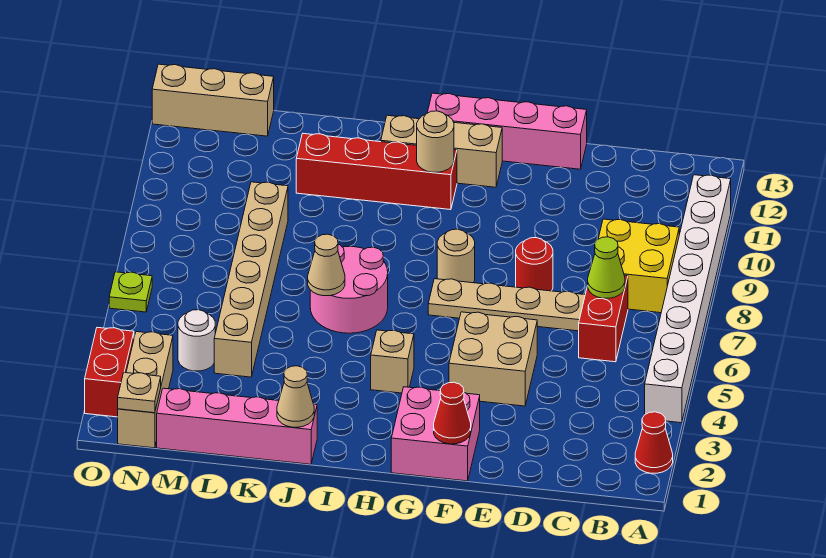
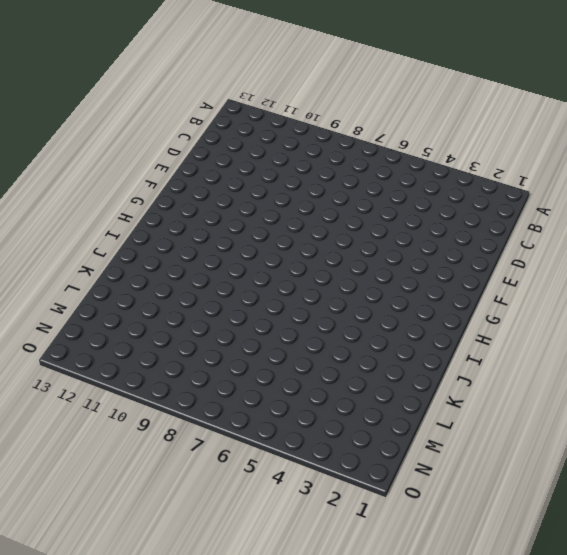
none -> red cone A2 level 1
none -> white brick A4:A11 level 1
none -> yellow brick B8:C9 level 1

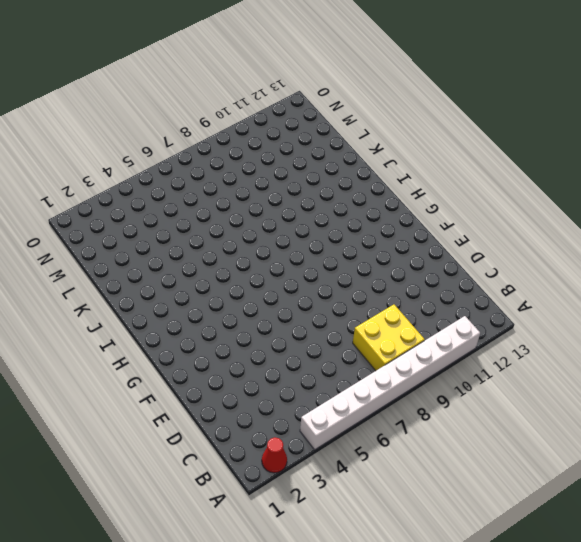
none -> red brick C6:C7 level 1
none -> tan plate D7:G7 level 1
none -> tan brick E4:F5 level 1

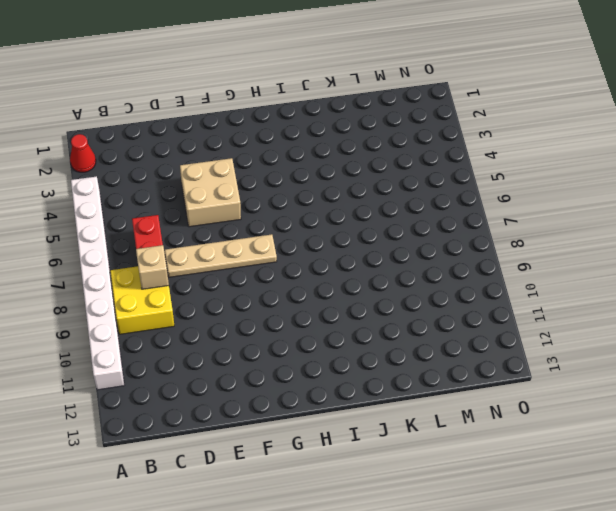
tan brick C8 level 2 -> tan brick H4 level 1
none -> red round brick E8 level 1
none -> pink brick E13:H13 level 1
none -> pink brick F1:G2 level 1

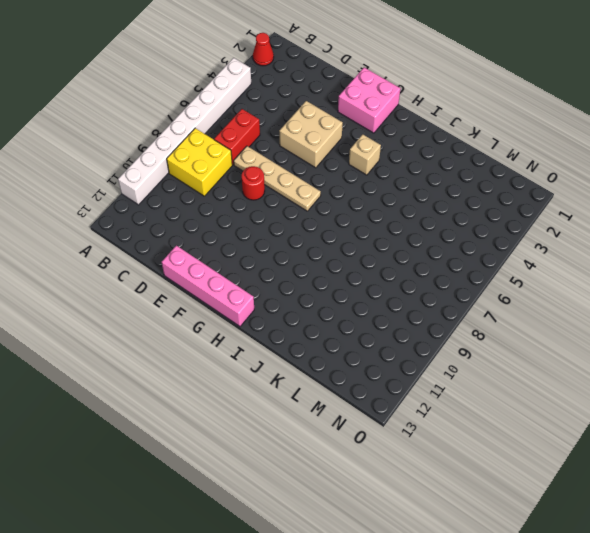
none -> tan round brick G8 level 1
none -> tan brick G12:I12 level 1
none -> red brick H11:K11 level 1

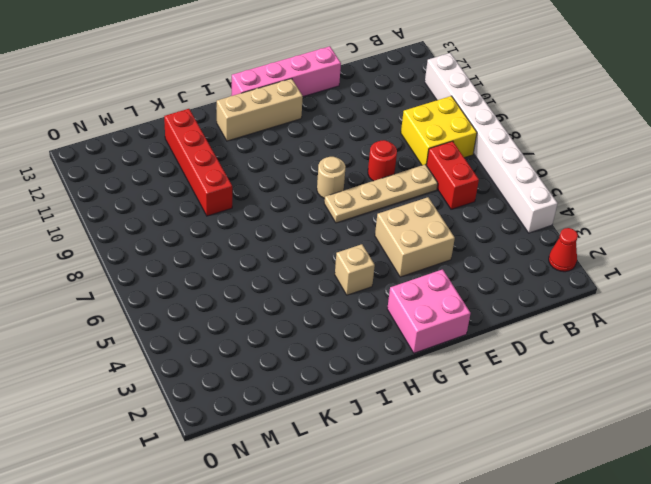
red brick K9:K12 level 1 -> red brick H11:K11 level 1
none -> pink round brick I6:J7 level 1
none -> pink brick J1:M1 level 1
none -> tan brick L4:L9 level 1

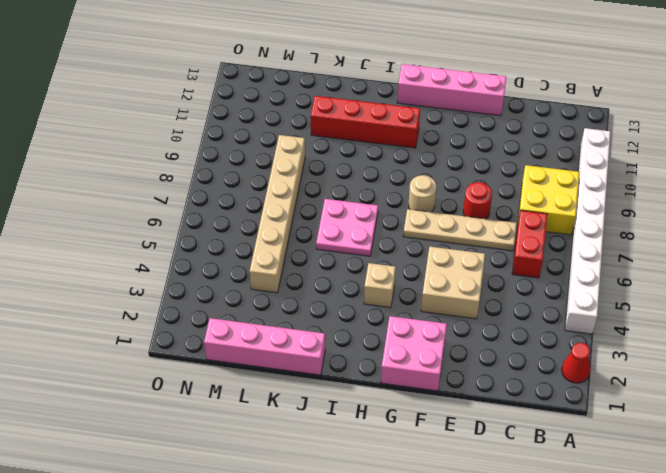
pink plate I6:J7 level 1 -> pink round brick I6:J7 level 1
none -> tan brick G12:I12 level 1
none -> white round brick M4 level 1
none -> tan brick M13:O13 level 1

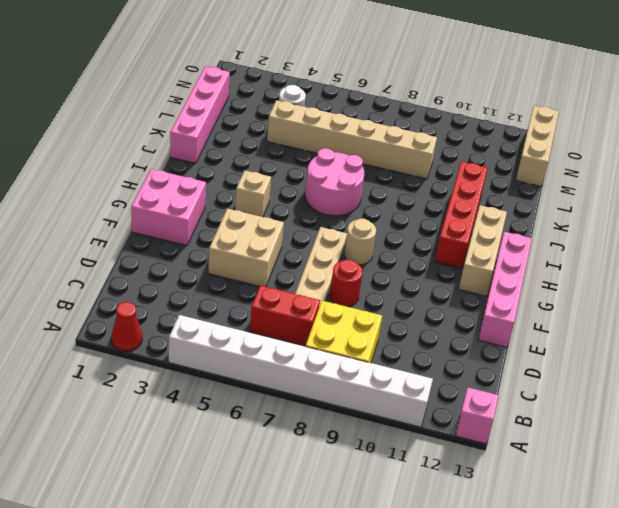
pink brick A13 level 1 -> none
none -> tan brick N1:N3 level 1
none -> red brick O2:O3 level 1
none -> lime plate O6 level 1

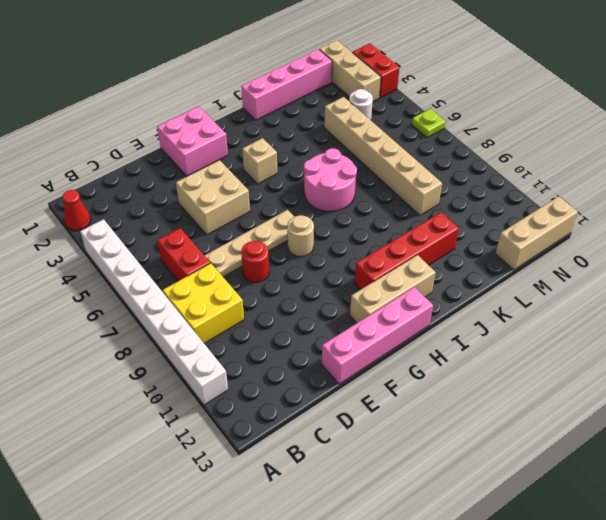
none -> lime cone C7 level 2
none -> red cone F1 level 2
none -> tan round brick H11 level 2

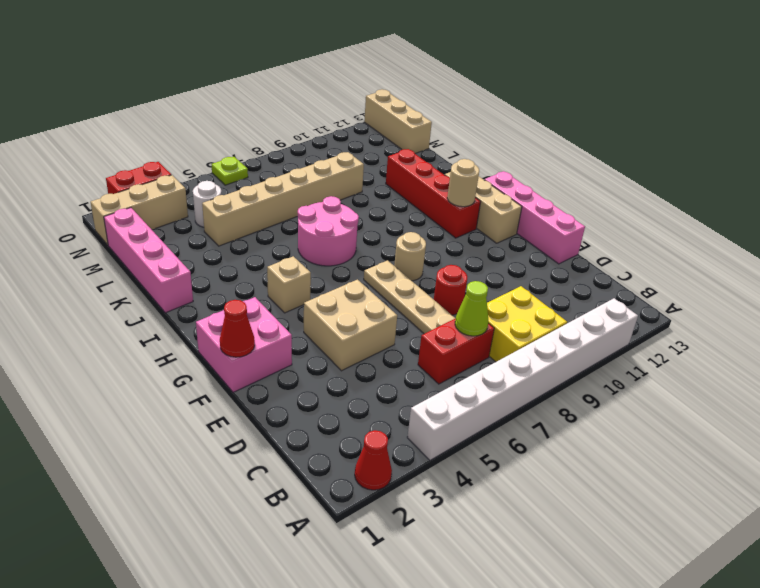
none -> tan cone J1 level 2
none -> tan cone J6 level 2
none -> tan plate N1 level 2

